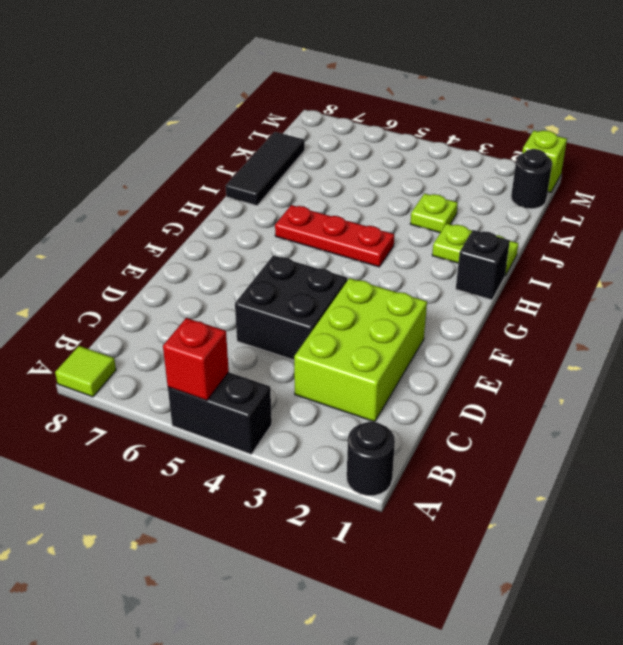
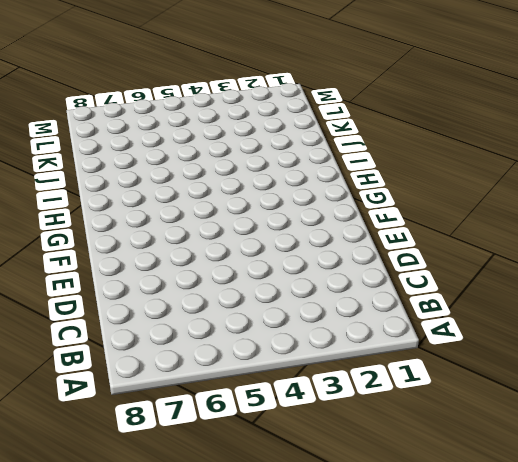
none -> black round brick A1 level 1
none -> black brick A4:A5 level 1
none -> lime tile A8 level 1

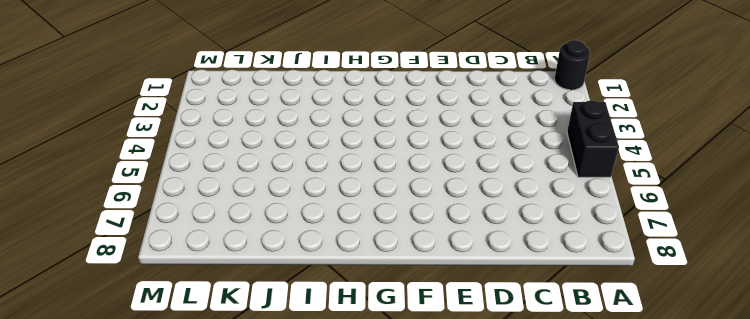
none -> lime tile A8 level 1
none -> lime brick C2:E3 level 1
none -> black brick D4:E5 level 1

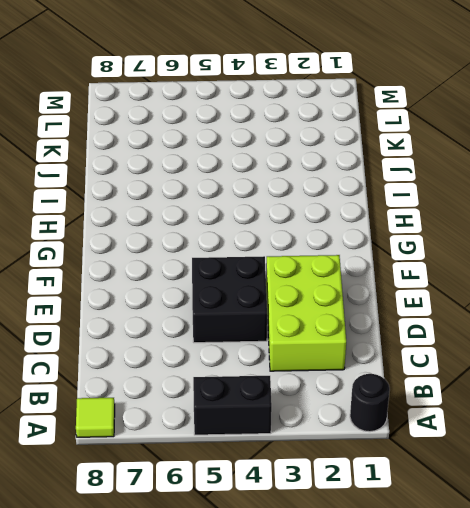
none -> black brick H1 level 1
none -> red plate H4:H6 level 1
none -> lime plate I1:I2 level 1

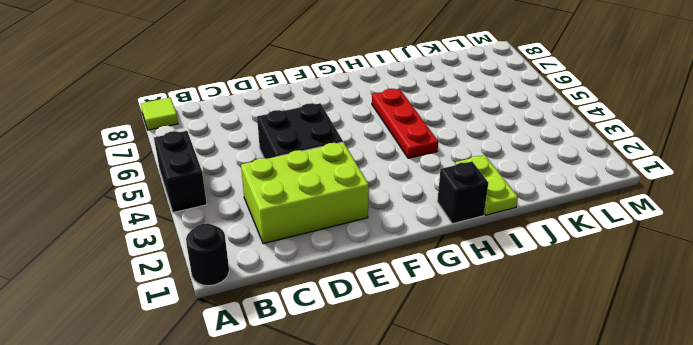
none -> black tile I8:K8 level 1
none -> lime plate J3 level 1
none -> black round brick L1 level 1

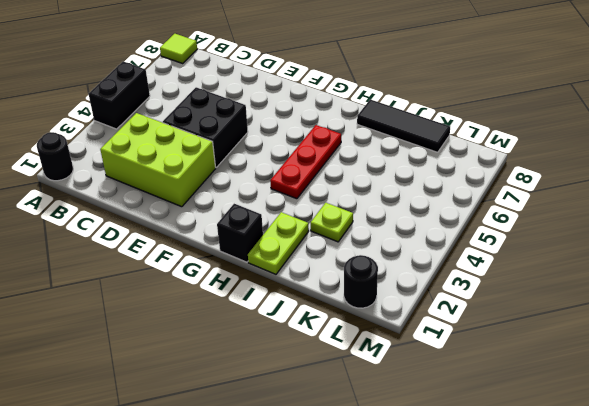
none -> lime brick M1 level 1
none -> red brick A5 level 2

